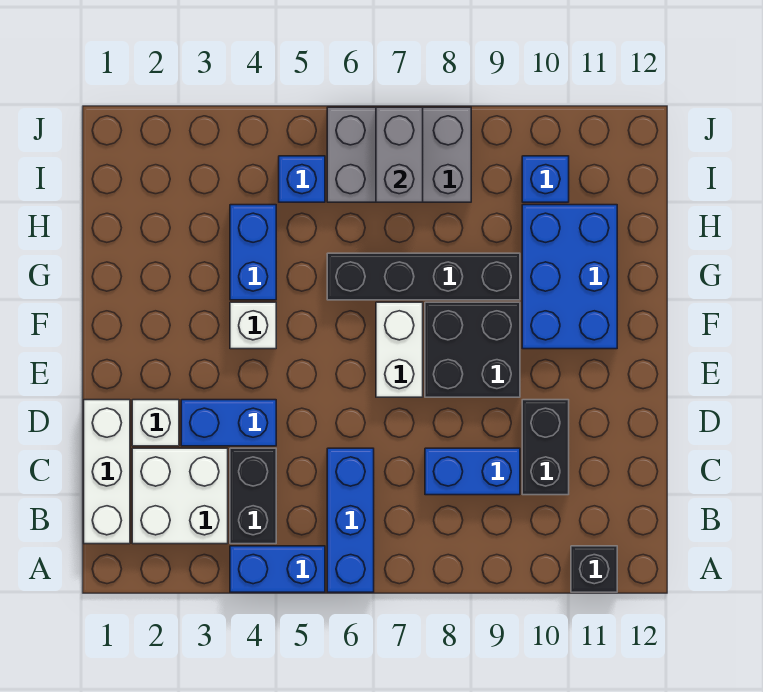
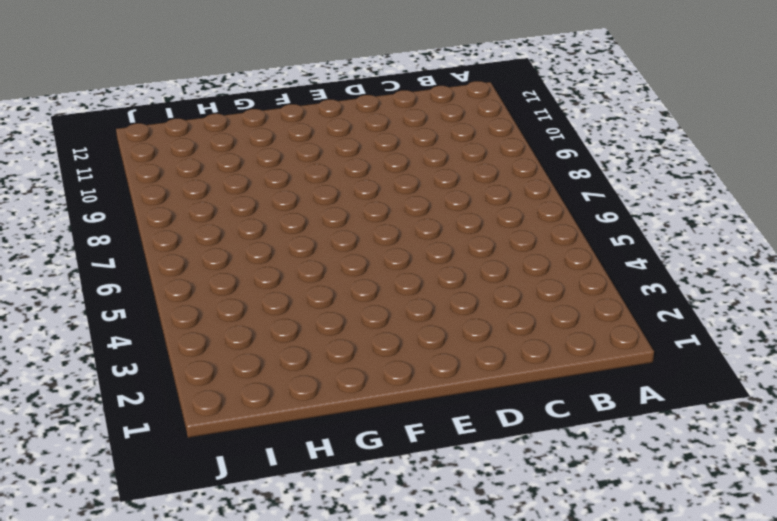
none -> blue brick A4:A5 level 1
none -> blue brick A6:C6 level 1
none -> black brick A11 level 1

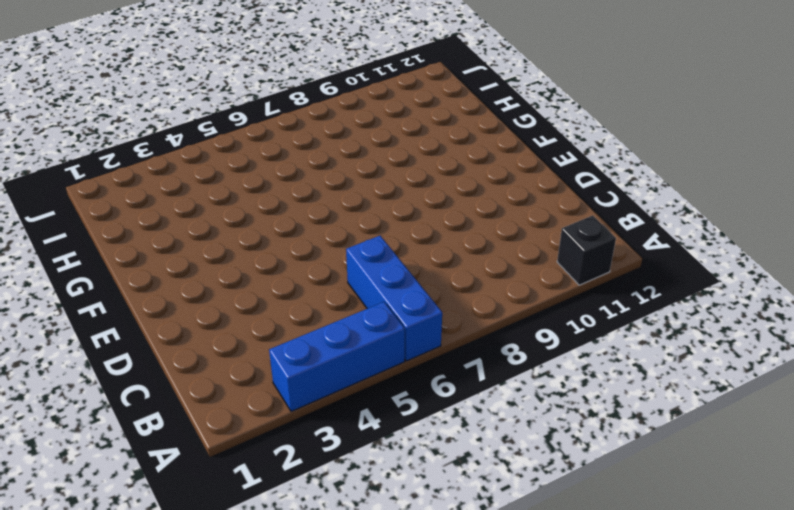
blue brick A3:A5 level 1 -> blue brick A4:A5 level 1
none -> white brick B1:D1 level 1
none -> white brick B2:C3 level 1
none -> black brick B4:C4 level 1

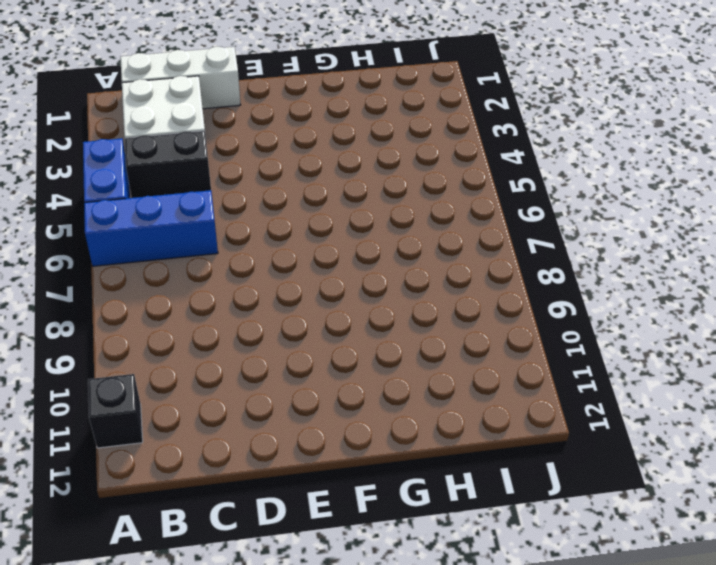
none -> blue brick C8:C9 level 1
none -> black brick C10:D10 level 1
none -> white brick D2 level 1

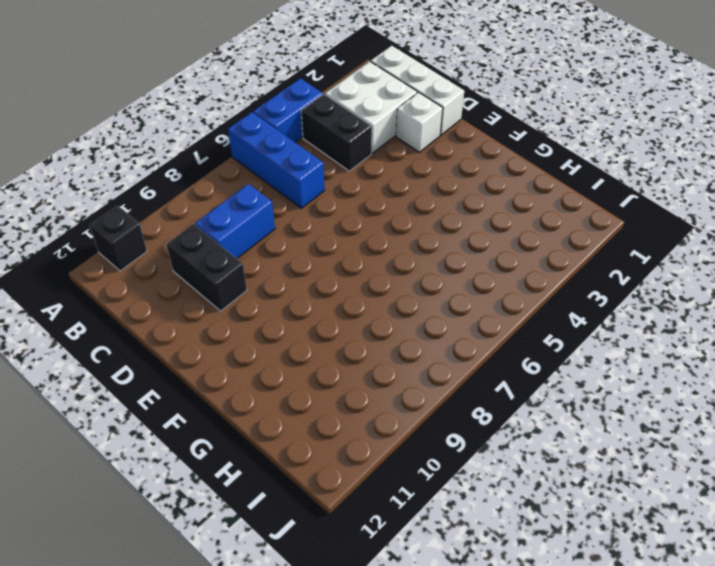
none -> blue brick D3:D4 level 1
none -> white brick E7:F7 level 1
none -> black brick E8:F9 level 1

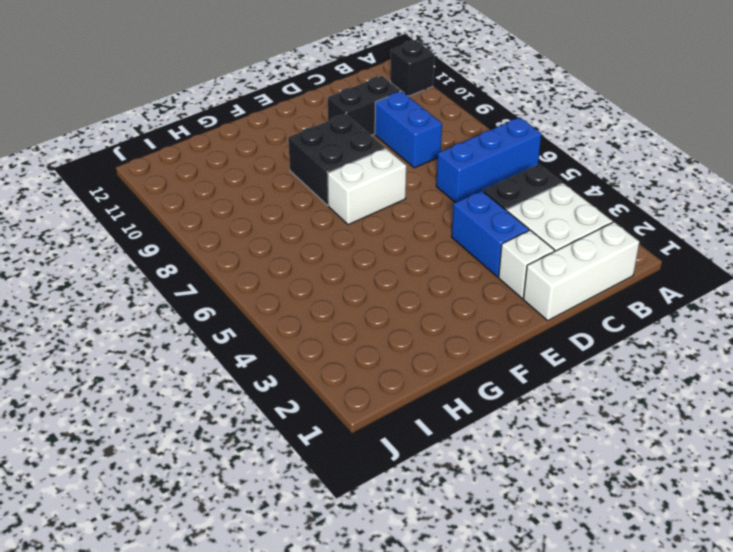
none -> blue brick A4:A5 level 1
none -> white brick F4 level 1
none -> blue brick F10:H11 level 1

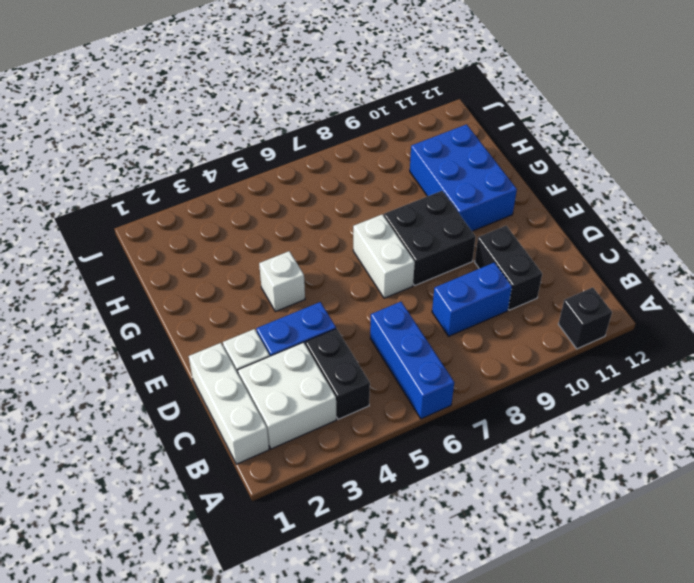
none -> blue brick A4:A5 level 1
none -> blue brick G4:H4 level 1
none -> black brick G6:G9 level 1

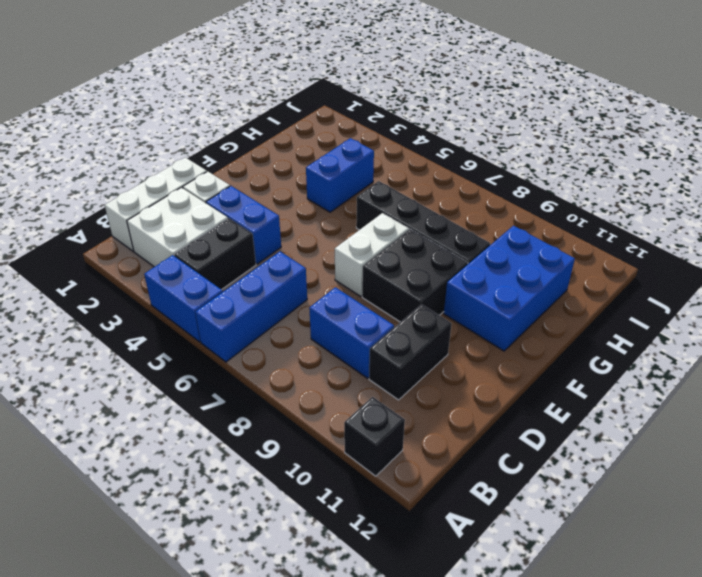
none -> white brick F4 level 1
none -> blue brick I5 level 1
none -> grey brick I6:J8 level 1

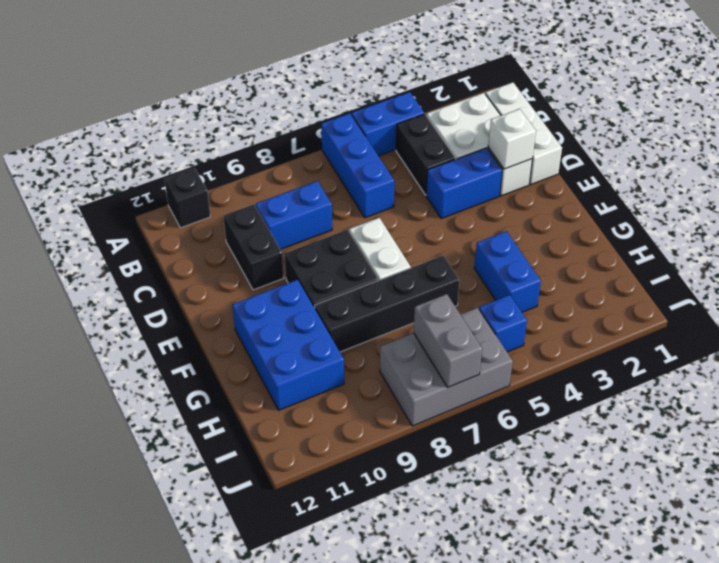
white brick D2 level 2 -> white brick F4 level 1
none -> blue brick I10 level 1

